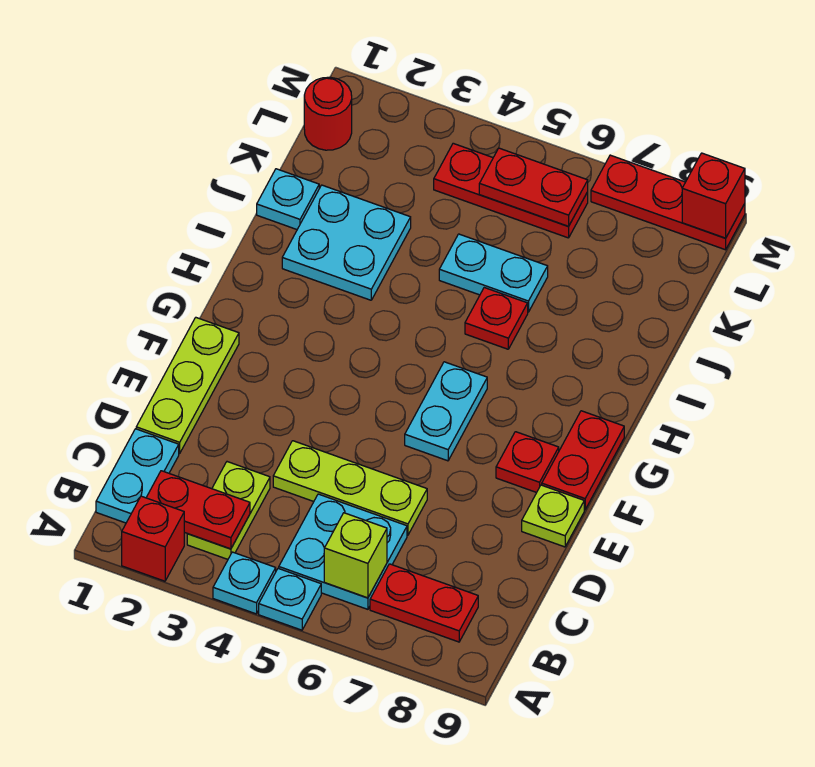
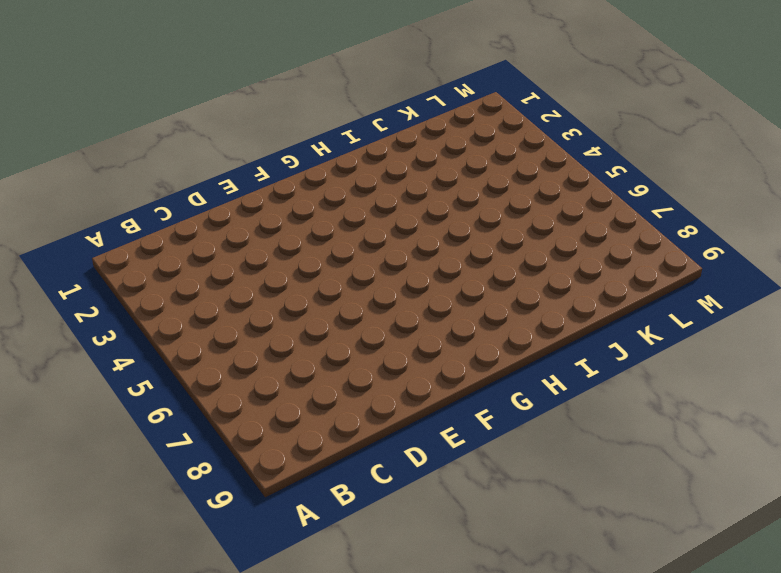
none -> red brick A2 level 1
none -> cyan plate A4 level 1
none -> cyan plate A5 level 1

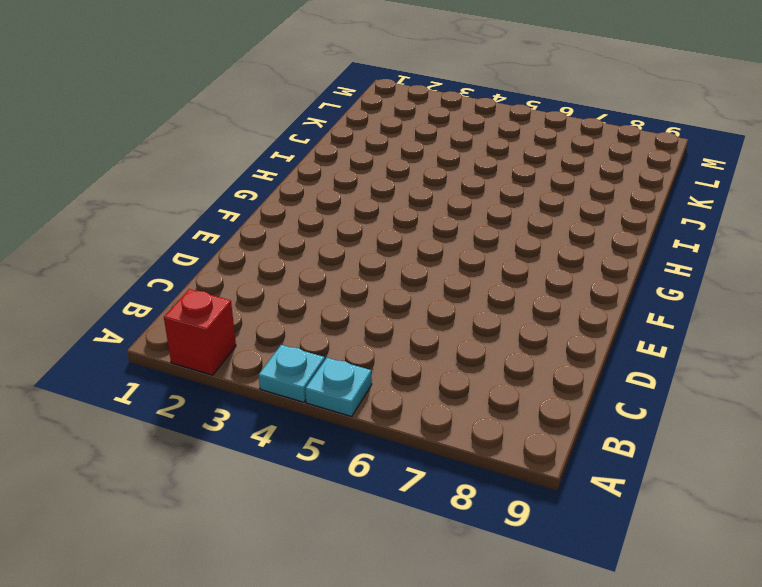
none -> cyan plate B1:C1 level 1
none -> lime plate B3:C3 level 1
none -> cyan plate B5:C6 level 1

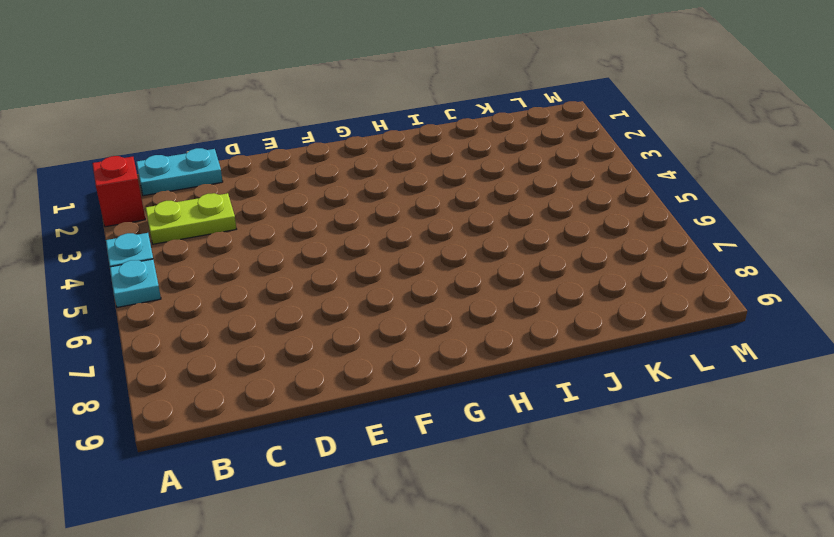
none -> cyan plate B5:C6 level 1
none -> red plate B7:B8 level 1
none -> lime plate D1:F1 level 1

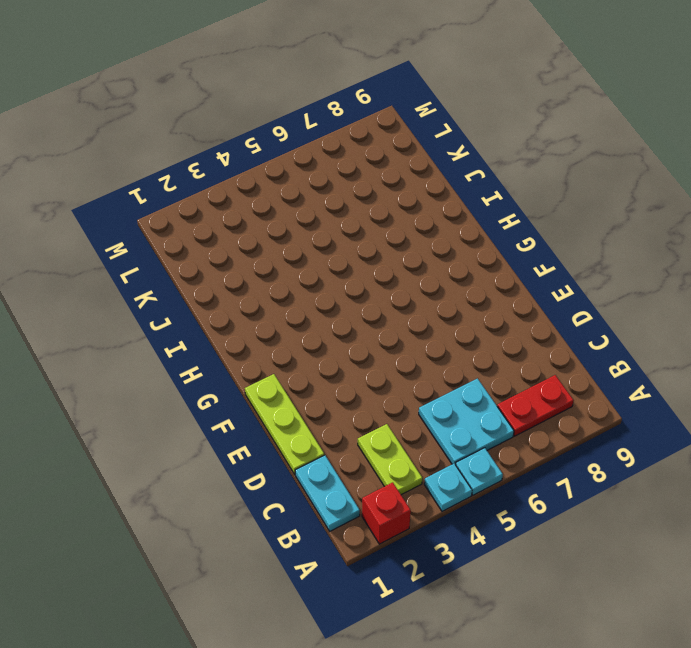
none -> lime plate D4:D6 level 1
none -> lime plate E9 level 1
none -> cyan plate F6:G6 level 1

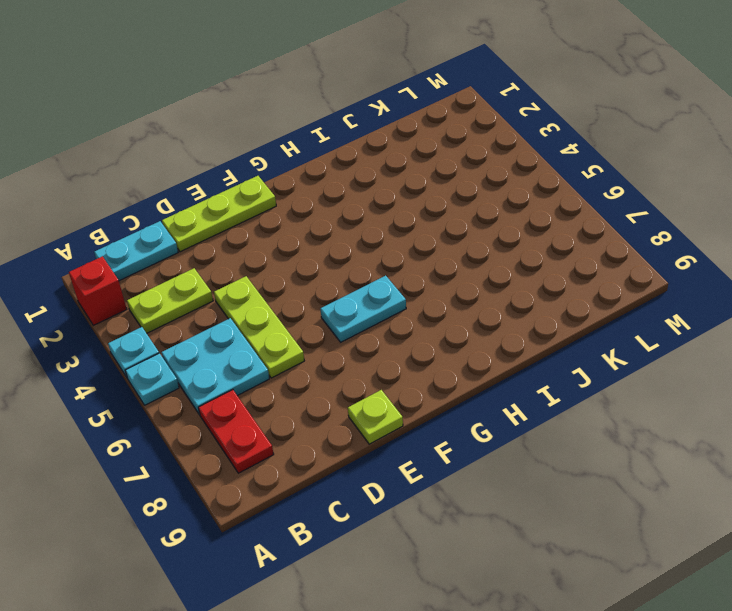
none -> red plate F8 level 1
none -> red plate F9:G9 level 1
none -> cyan plate I2:J3 level 1

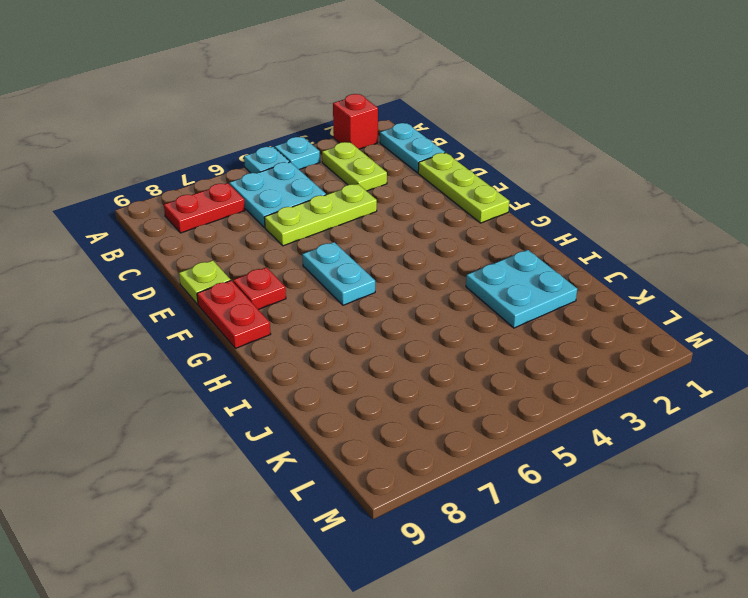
none -> red plate I6 level 1
none -> cyan plate J1 level 1
none -> cyan plate J5:J6 level 1

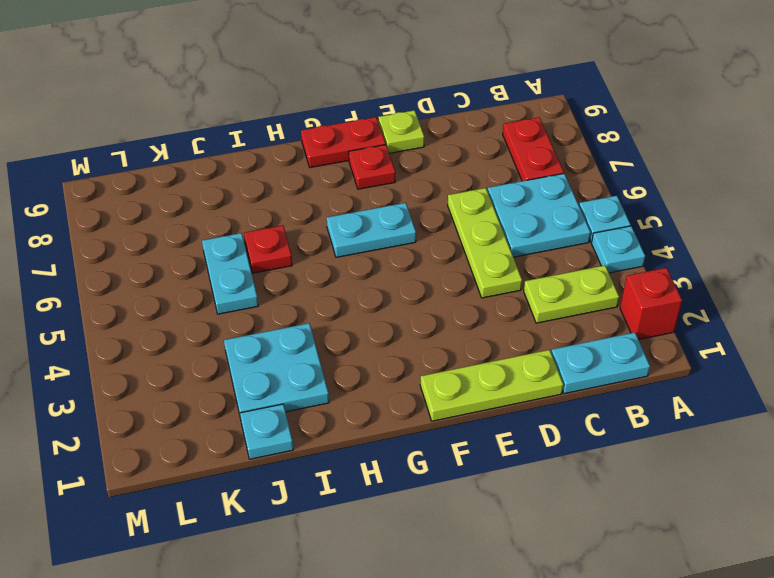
none -> red round brick L1 level 1
none -> red plate L4:L6 level 1
none -> red plate M7:M9 level 1

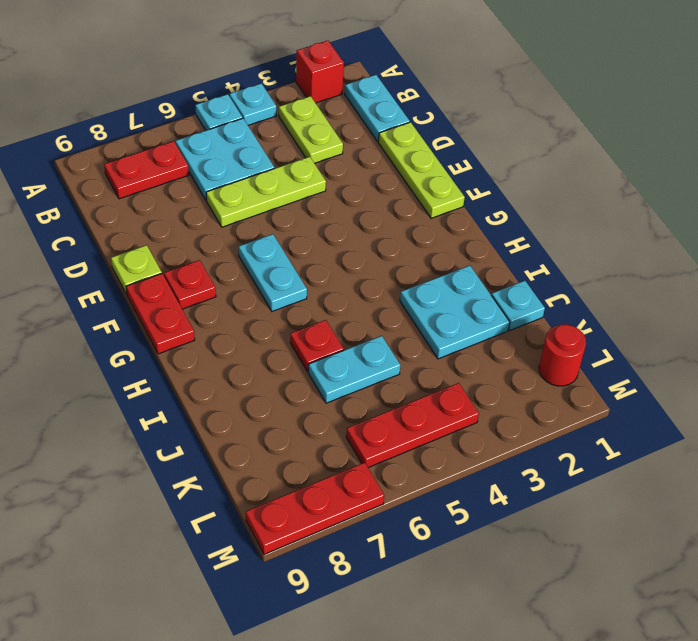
none -> red plate B2:B3 level 2
none -> lime brick B6 level 2
none -> red plate L5:L6 level 2

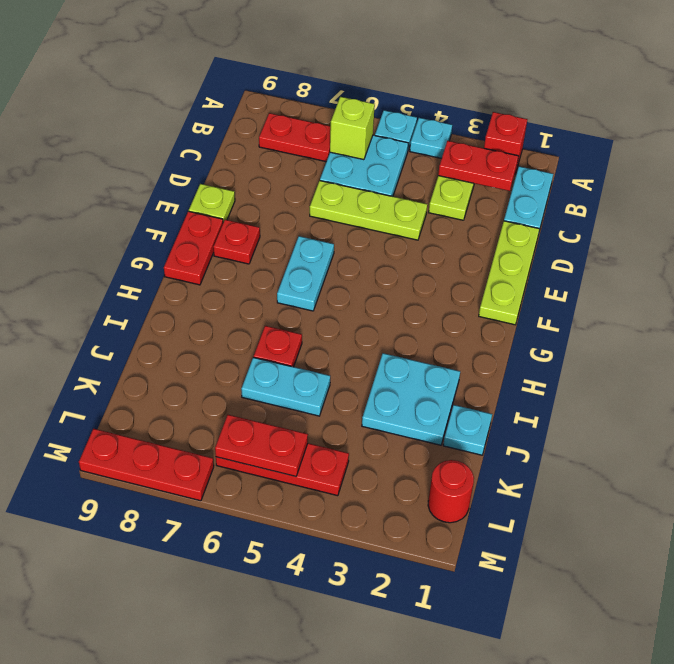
none -> red brick M9 level 2

